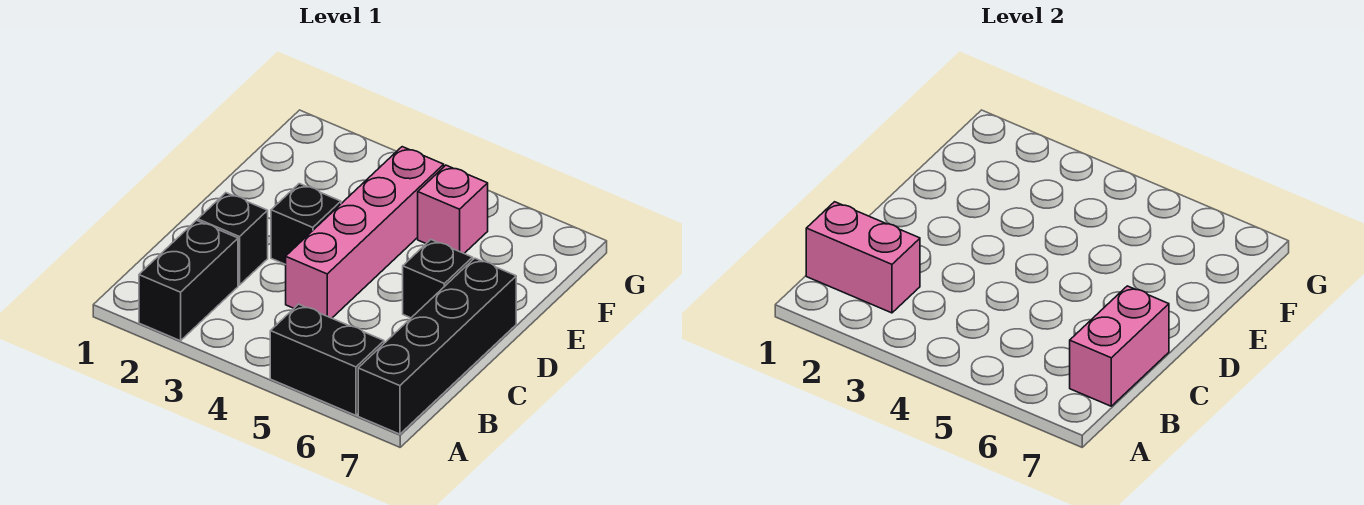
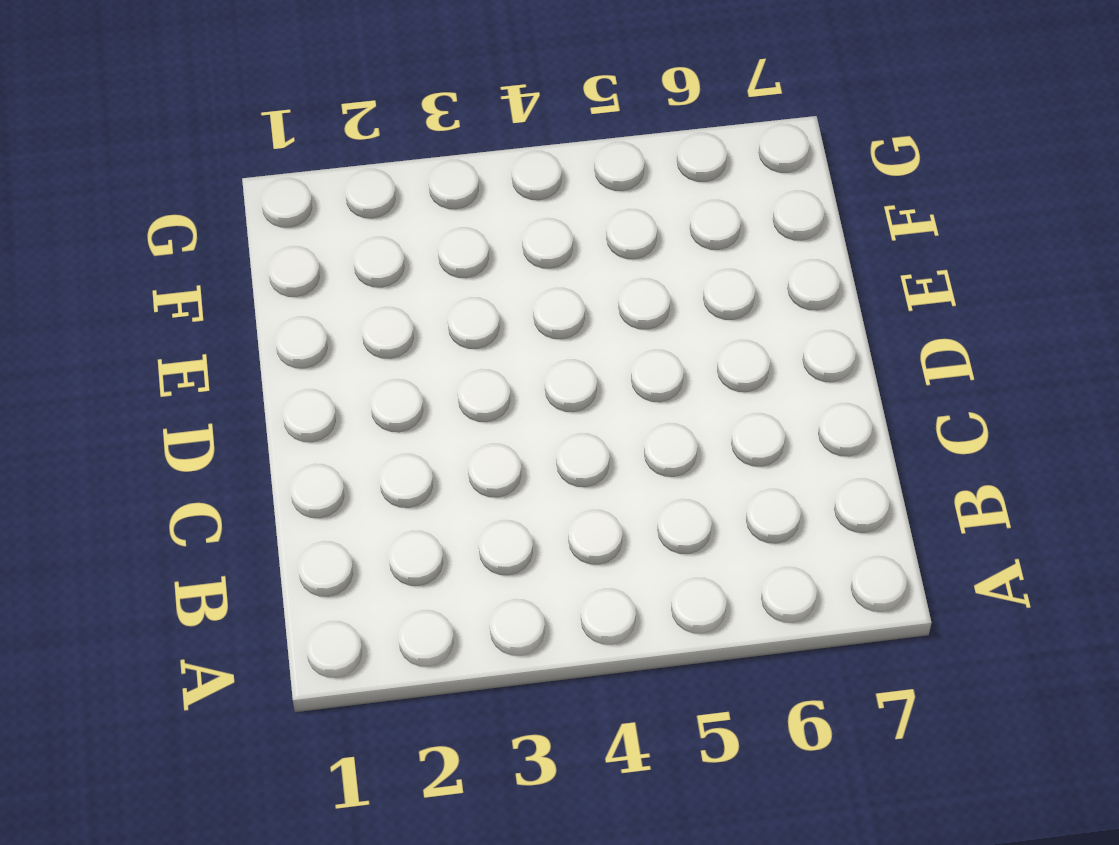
none -> black brick A2:B2 level 1
none -> black brick A5:A6 level 1

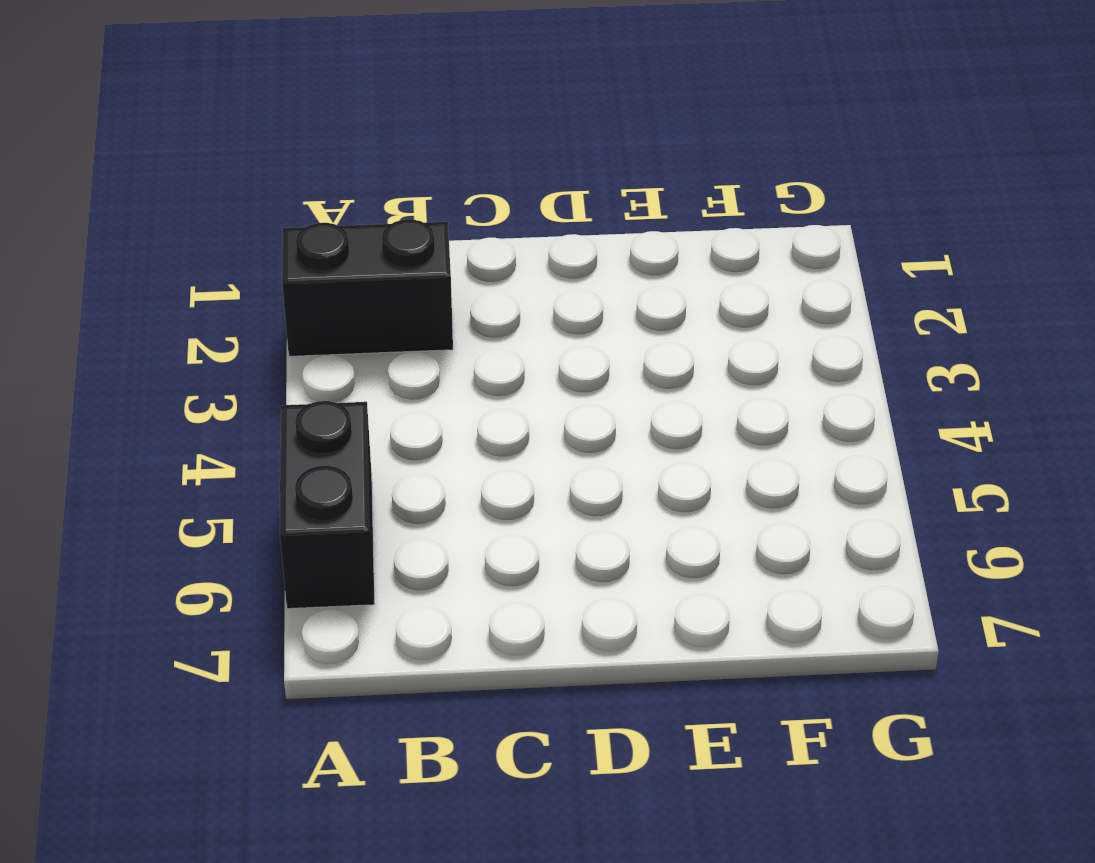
none -> black brick A7:D7 level 1
none -> black brick C2 level 1

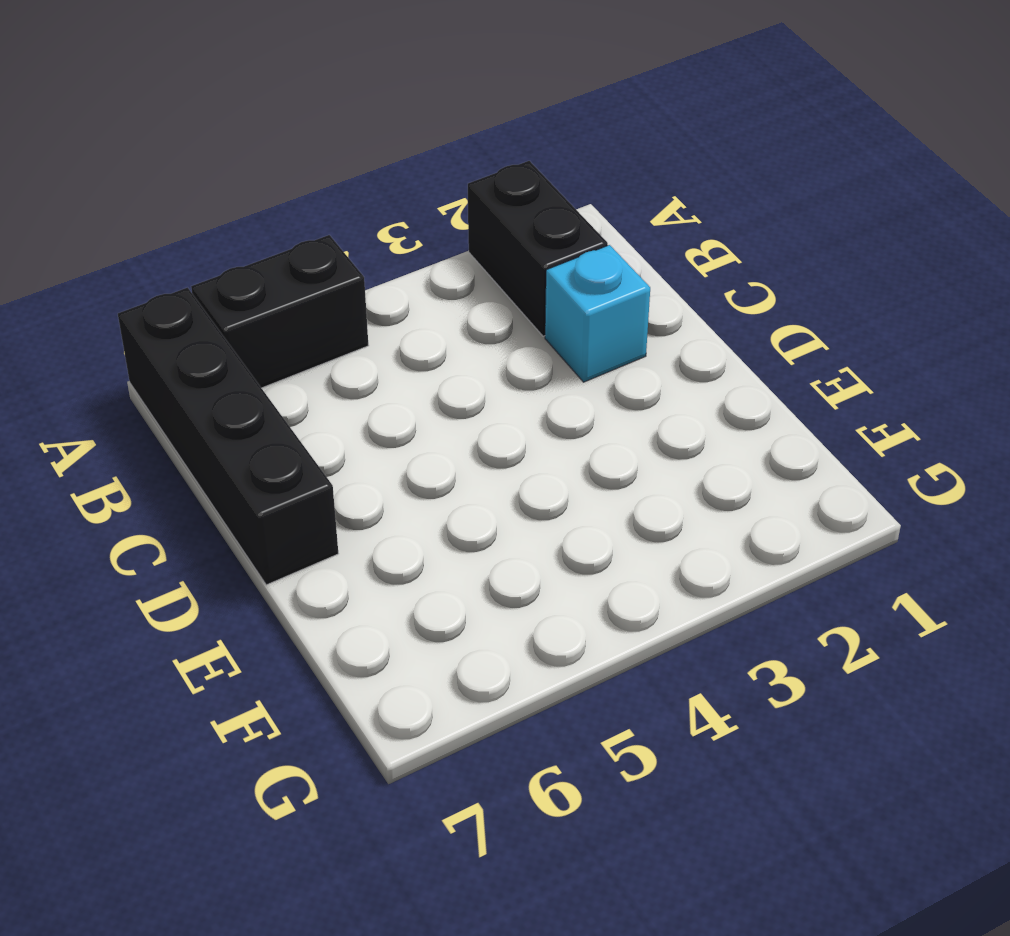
cyan brick C2 level 1 -> black brick C2 level 1
none -> pink brick C4:F4 level 1
none -> black brick D3 level 1

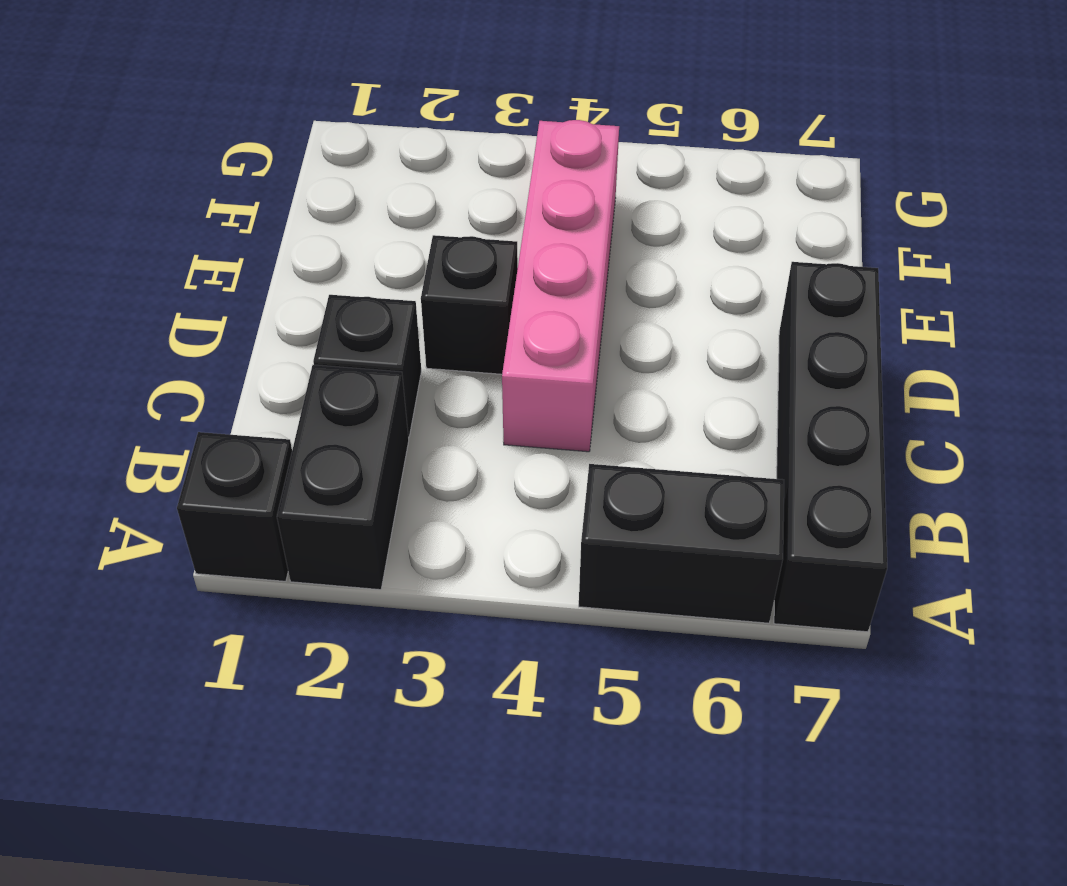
black brick A1 level 1 -> black brick D6 level 1
none -> pink brick F5 level 1
none -> pink brick B1:B2 level 2

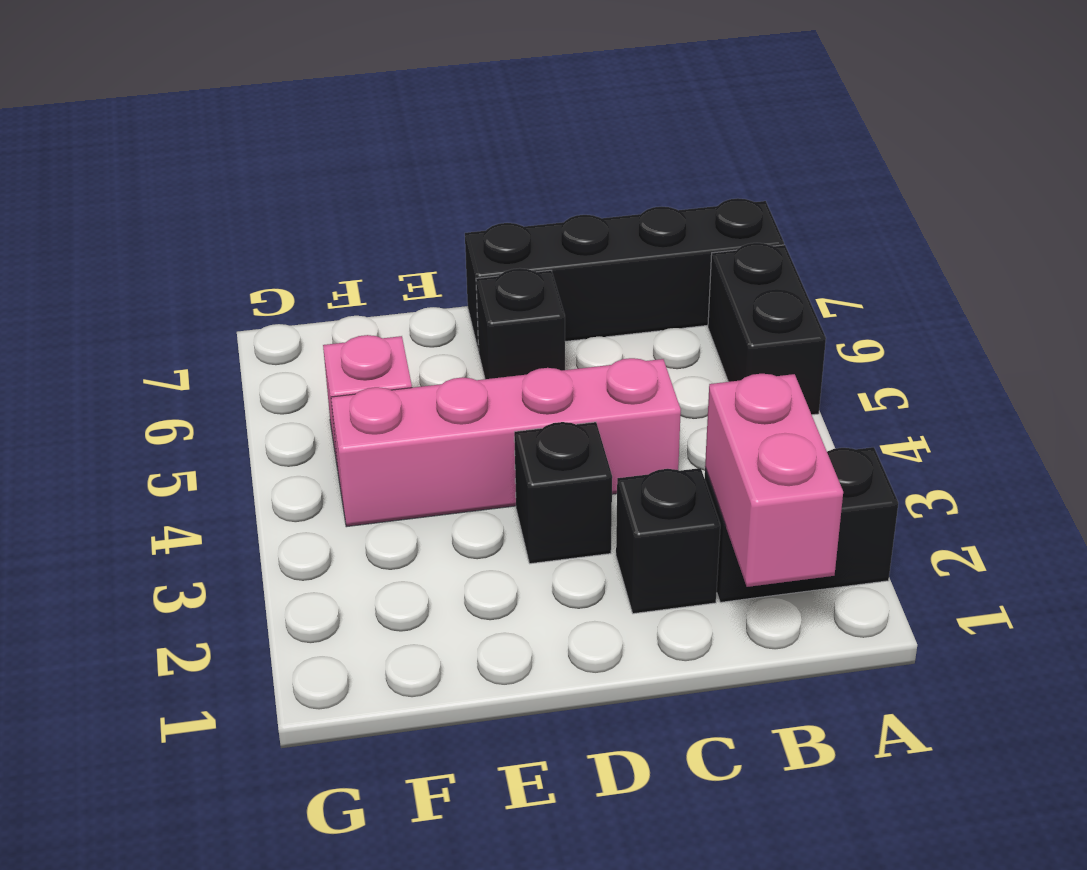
none -> pink brick B7:C7 level 2

